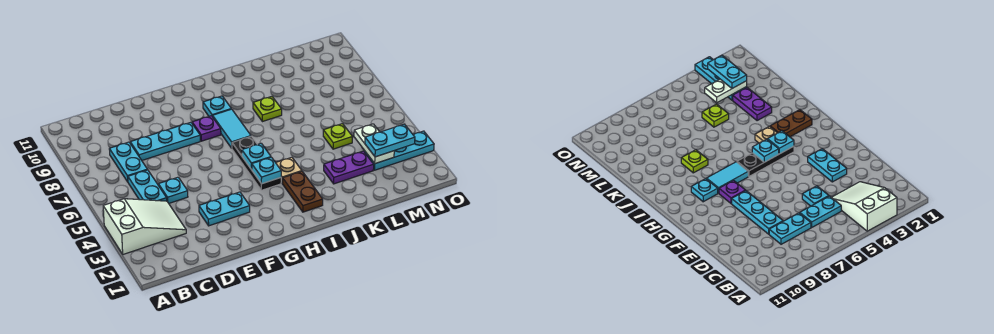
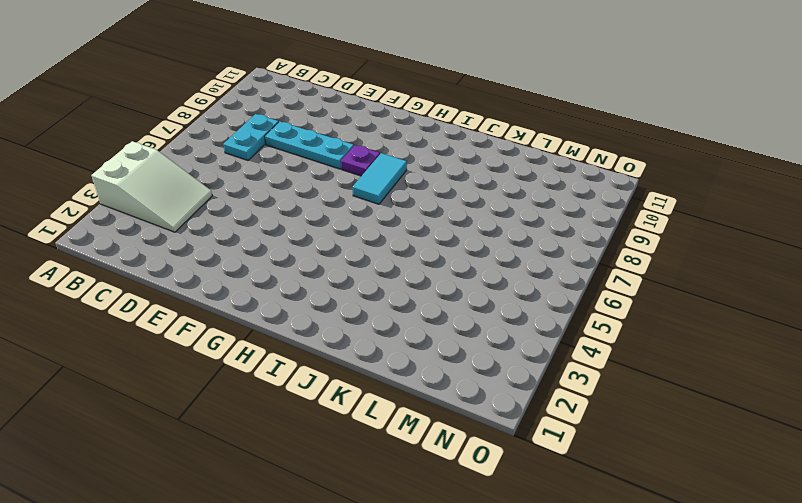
none -> cyan plate C5:C6 level 1
none -> cyan plate D5 level 1
none -> cyan plate E3:F3 level 1

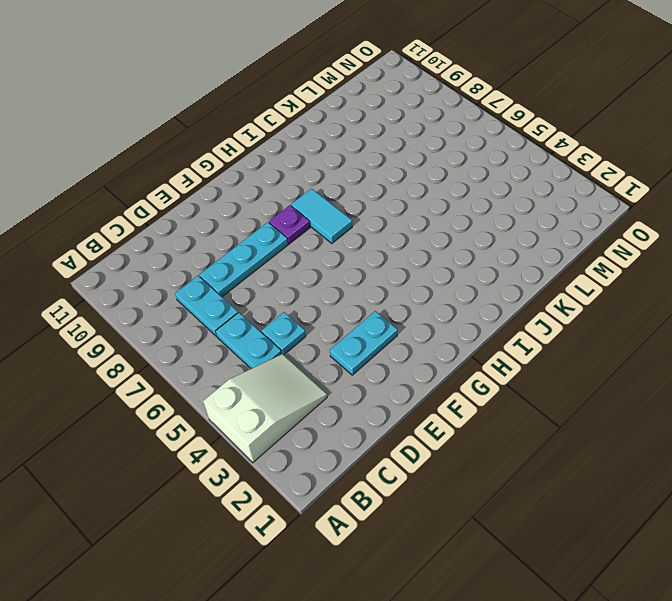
none -> black plate H4:H6 level 1
none -> cyan plate H9 level 1
none -> brown plate I2:I3 level 1

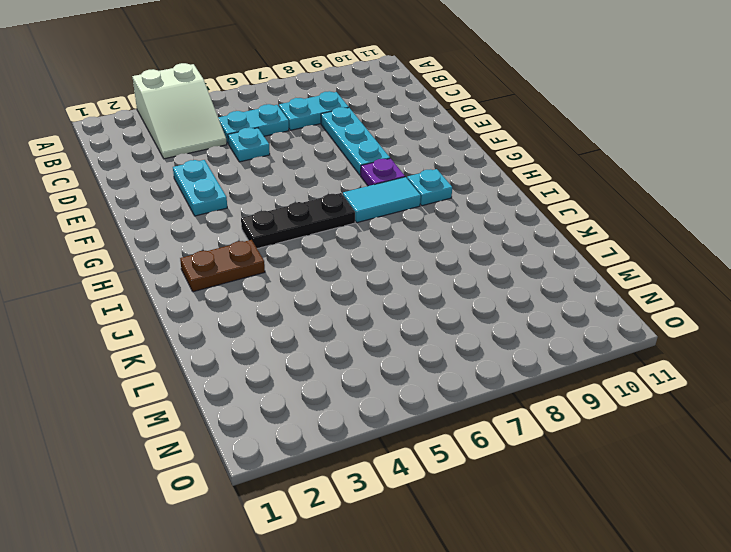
none -> tan plate I4 level 1
none -> lime plate J8 level 1
none -> purple plate K3:L3 level 1

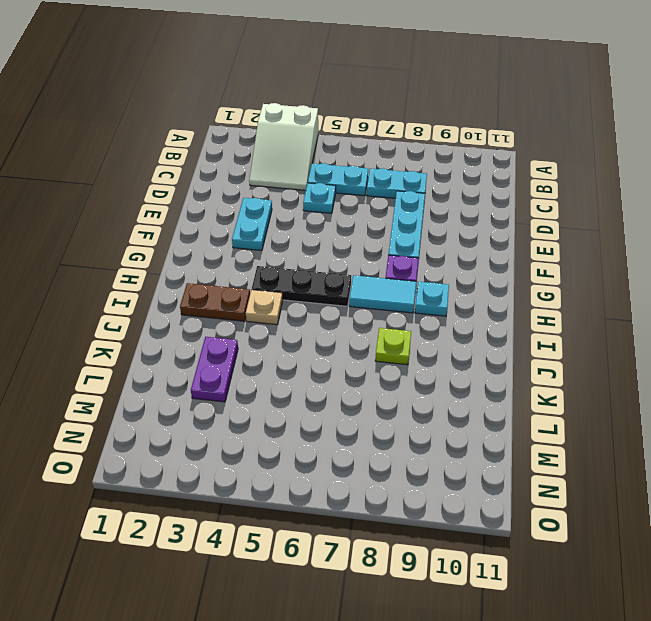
none -> lime plate L5 level 1
none -> cyan plate M3:O3 level 1
none -> cyan plate H4 level 2

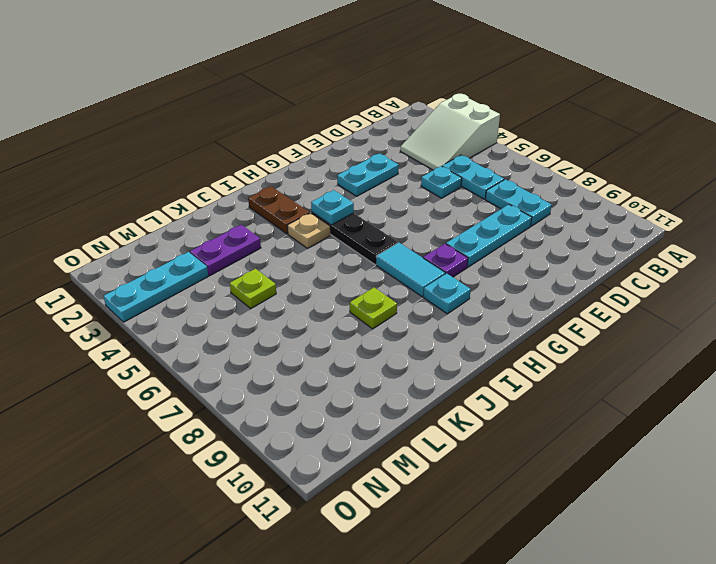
none -> cyan plate H5 level 2
none -> white plate M3:M4 level 2
none -> cyan plate M3:N3 level 3

